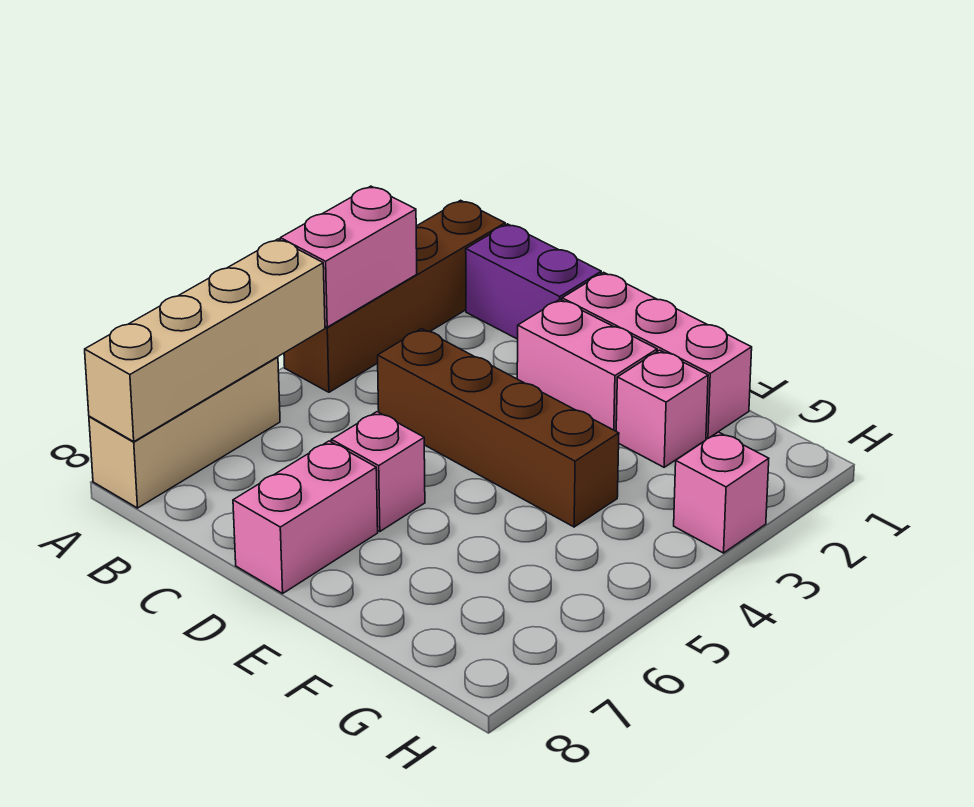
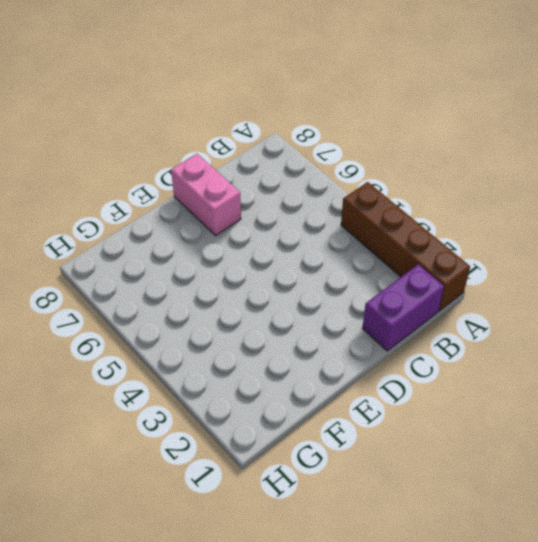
none -> tan brick A6:A8 level 1
none -> brown brick C4:F4 level 1
none -> pink brick D1:F1 level 1

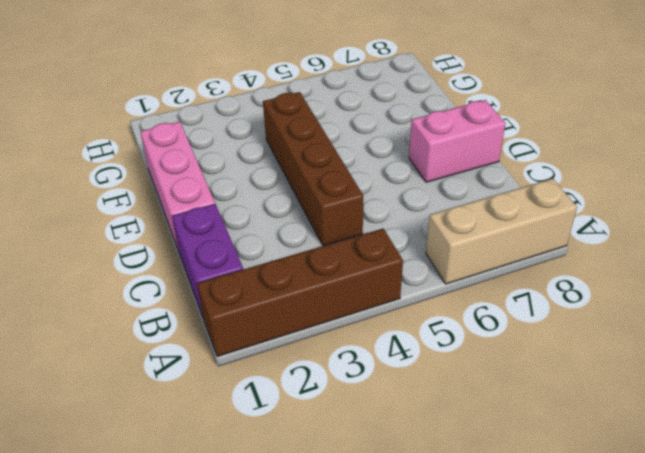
none -> pink brick D2:E2 level 1
none -> pink brick D6 level 1
none -> pink brick F2 level 1

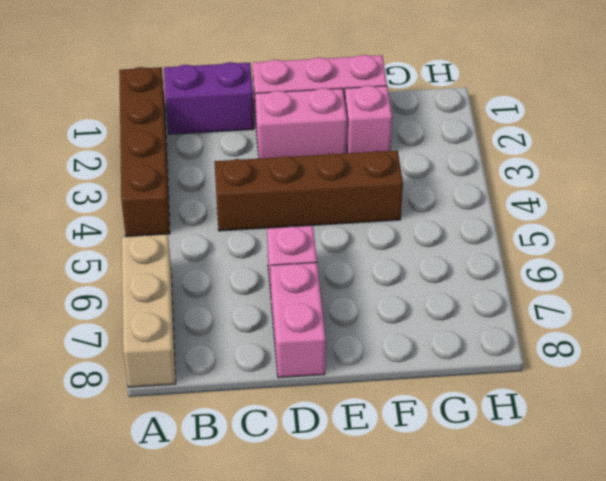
none -> pink brick H3 level 1
none -> pink brick A3:A4 level 2
none -> tan brick A5:A8 level 2

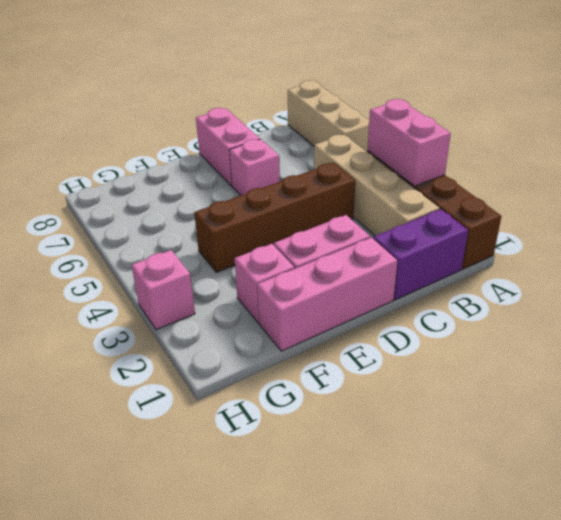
tan brick B2:B5 level 1 -> tan brick A5:A8 level 2

